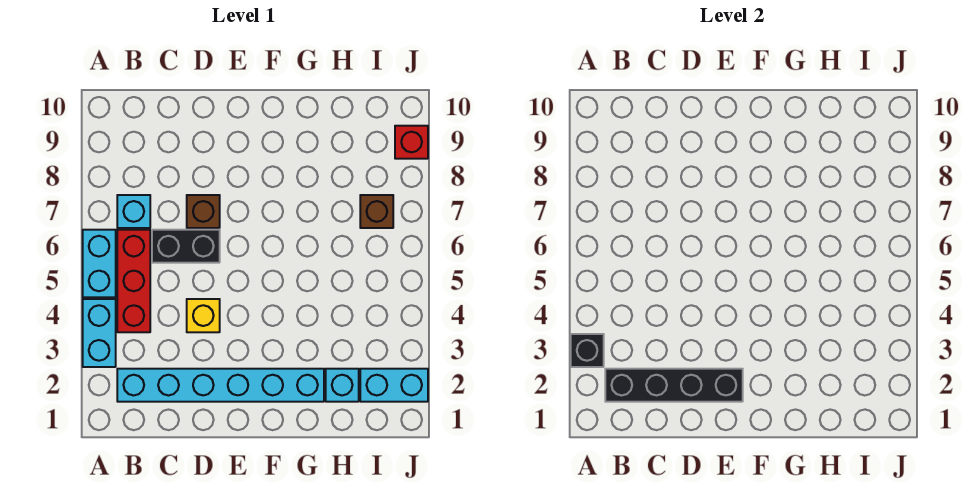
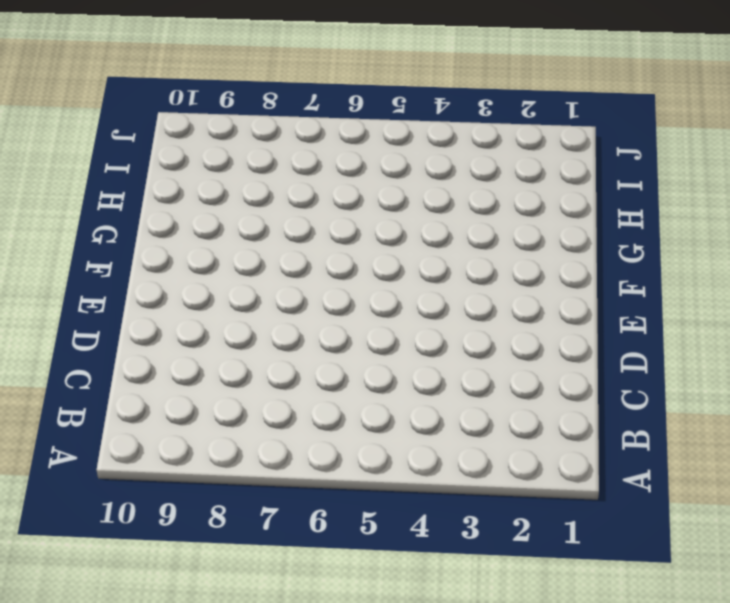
none -> cyan brick A3:A4 level 1
none -> cyan brick A5:A6 level 1
none -> cyan brick B2:G2 level 1

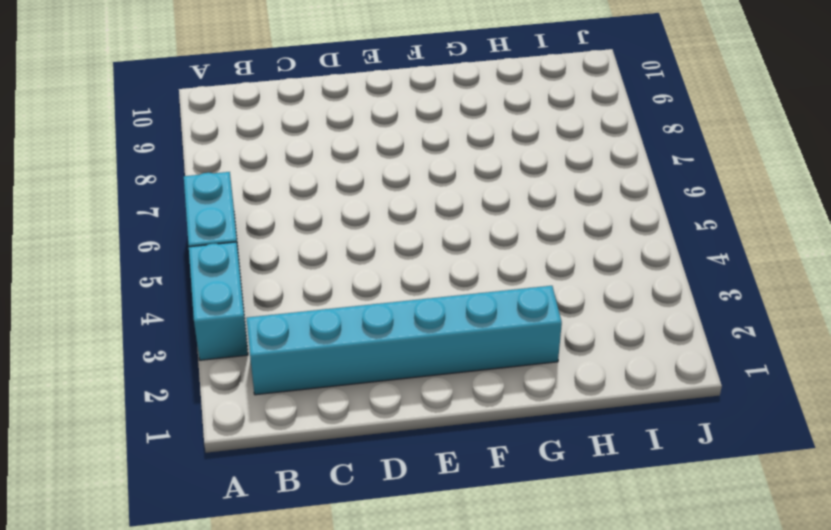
none -> red brick B4:B6 level 1
none -> cyan brick B7 level 1
none -> black brick C6:D6 level 1

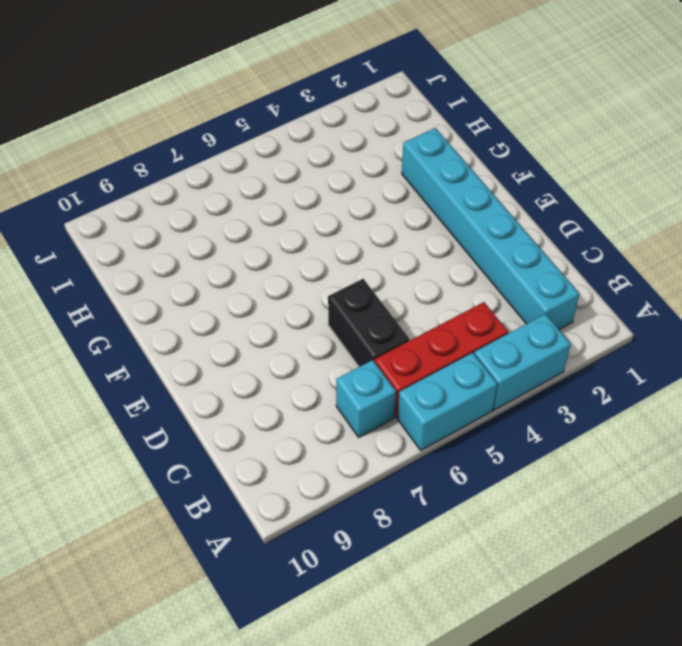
none -> yellow brick D4 level 1
none -> brown brick D7 level 1
none -> cyan brick H2 level 1

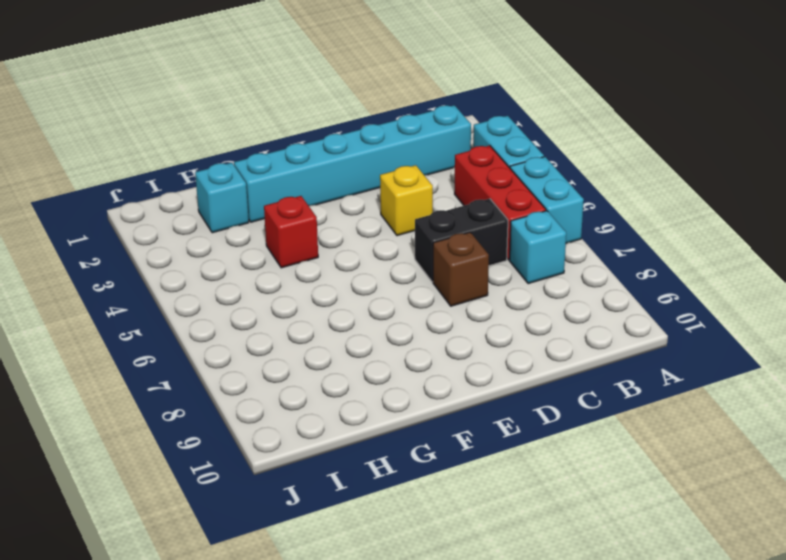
red brick G4 level 1 -> red brick J9 level 1
none -> cyan brick I2:J2 level 1
none -> brown brick I7 level 1
none -> black brick A3 level 2

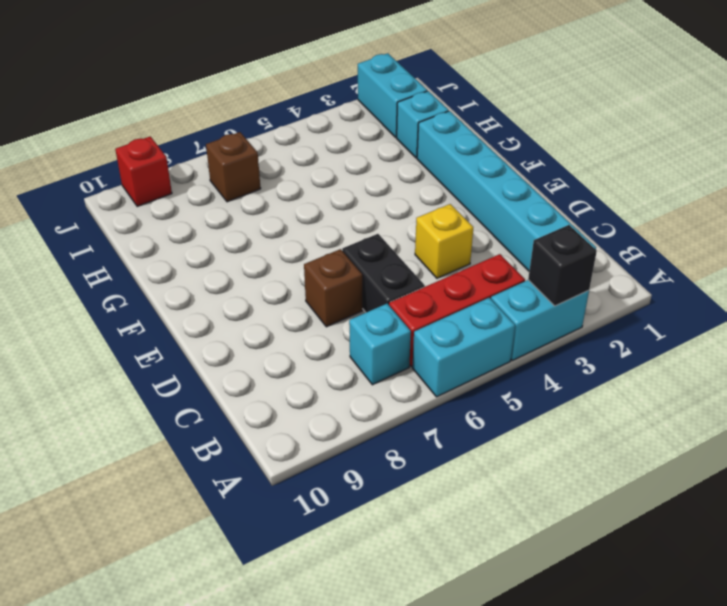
none -> black brick B2:E2 level 2

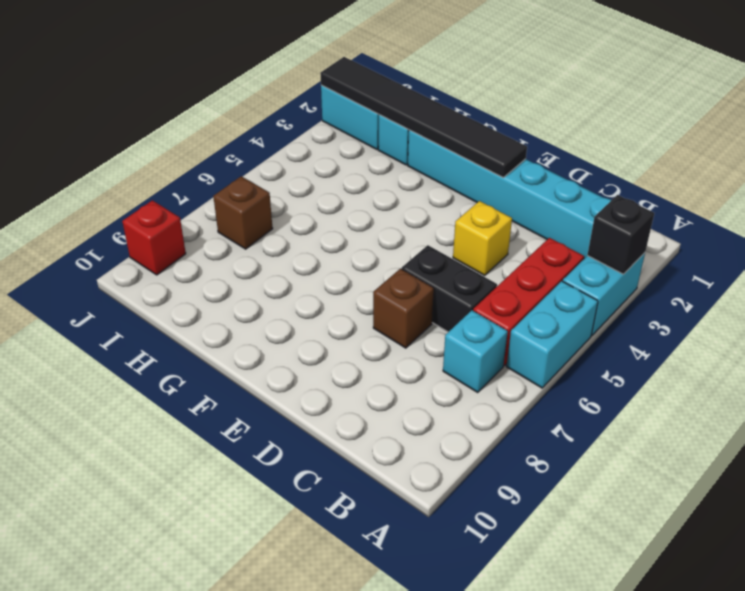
black tile E2:J2 level 2 -> black brick B2:E2 level 2

